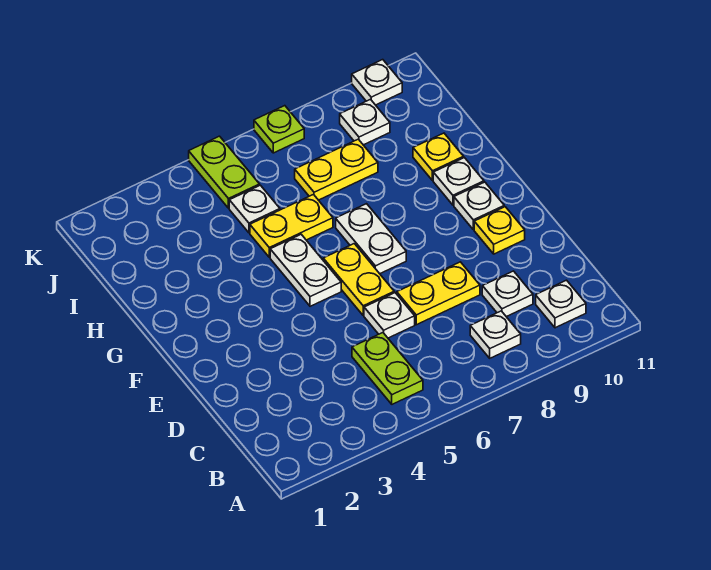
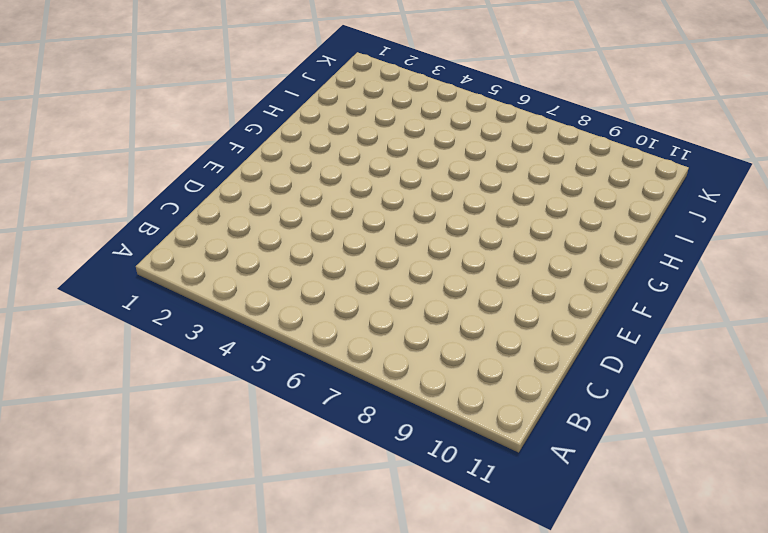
none -> lime plate B5:C5 level 1
none -> white plate B8 level 1
none -> white plate B10 level 1

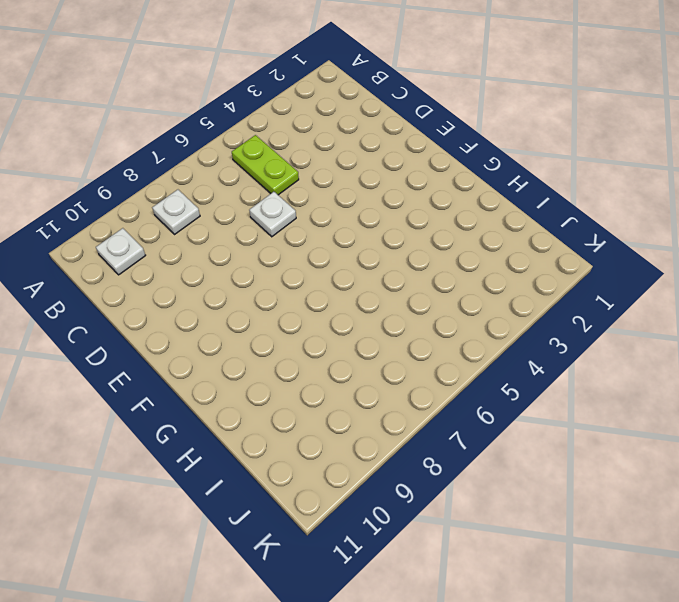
none -> white plate C9 level 1
none -> yellow plate D7:D8 level 1
none -> yellow plate E6:F6 level 1

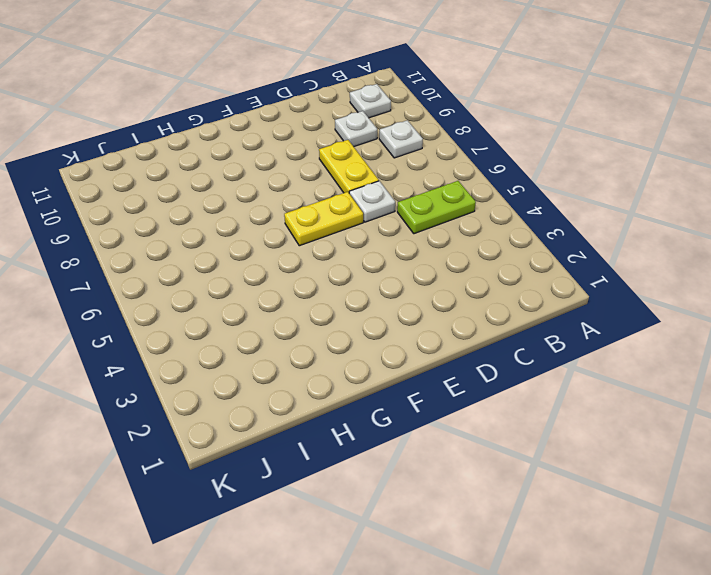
none -> yellow plate E10 level 1
none -> white plate F5:G5 level 1
none -> white plate F7:G7 level 1

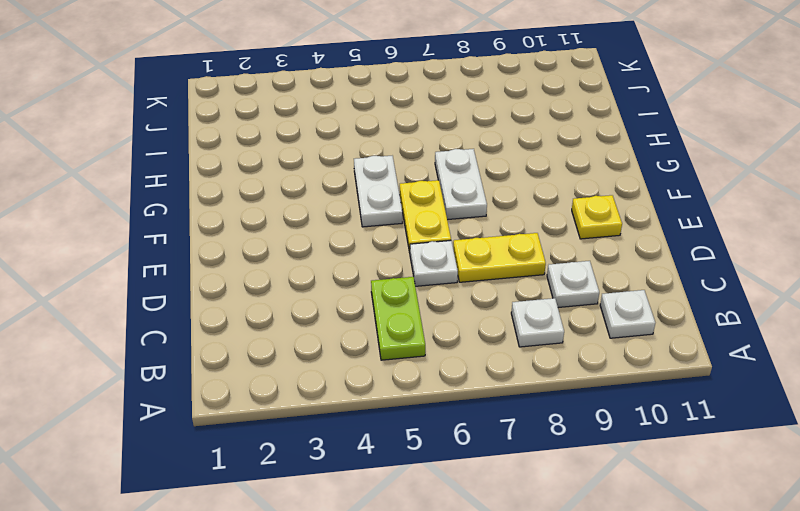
none -> white plate F10 level 1
none -> white plate G10 level 1
none -> yellow plate H5:H6 level 1

